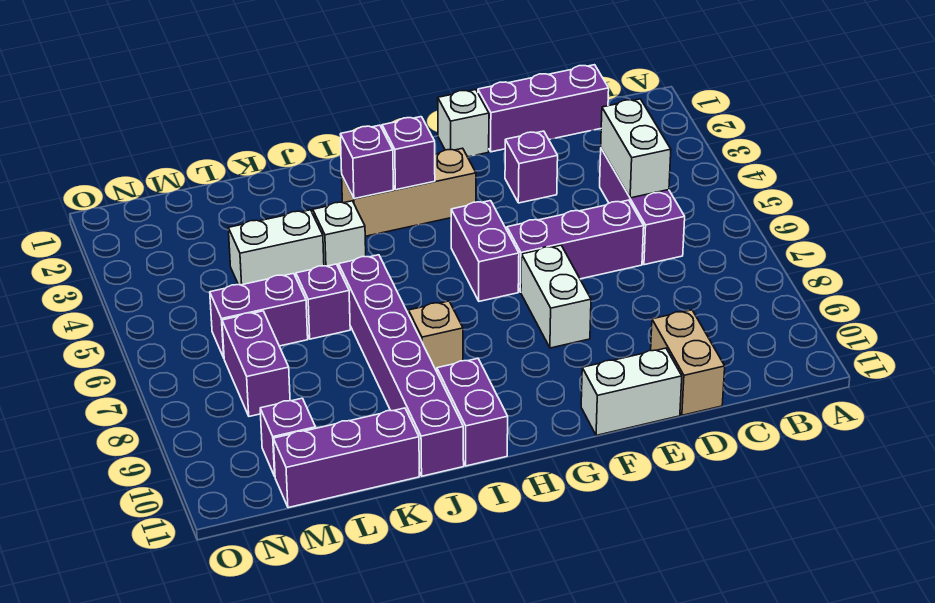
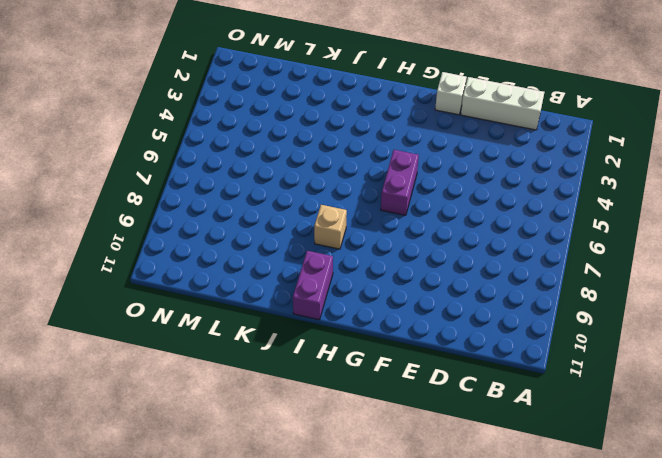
white brick C1:E1 level 1 -> purple brick C1:E1 level 1
none -> purple brick C4:C6 level 1
none -> purple brick D6:F6 level 1
none -> tan brick D10:D11 level 1

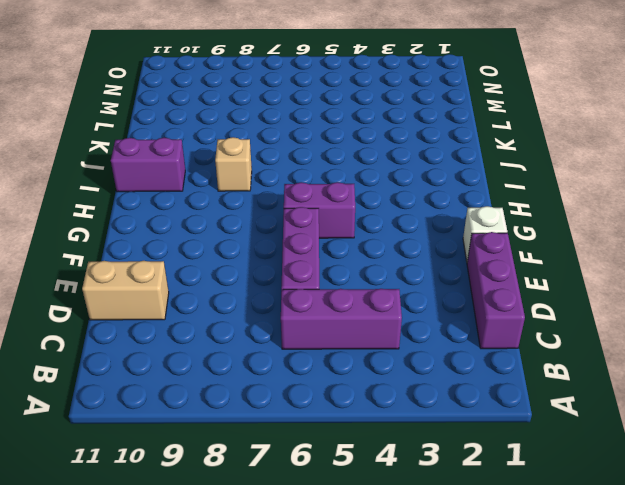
none -> purple brick E3 level 1
none -> white brick E11:F11 level 1
none -> white brick F7:F8 level 1

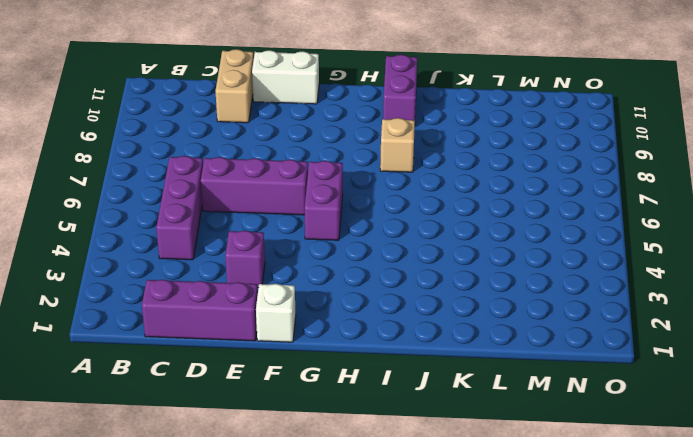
none -> white brick F7:F8 level 1
none -> tan brick G3:I3 level 1
none -> white brick J4 level 1

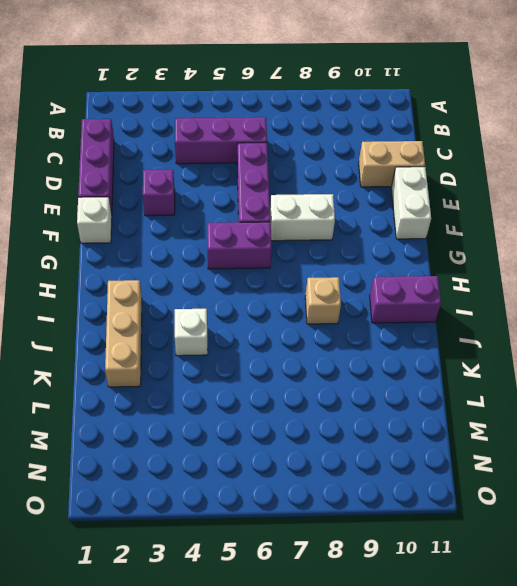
tan brick I2:K2 level 1 -> tan brick G3:I3 level 1
none -> purple brick J6:J11 level 1
none -> white brick K4:L4 level 1
none -> purple brick K6 level 1

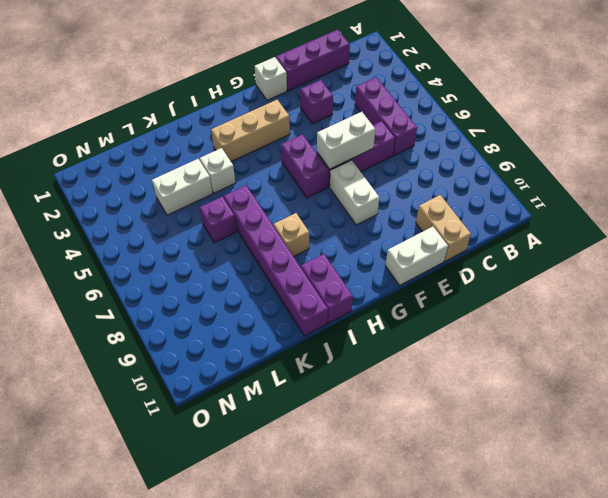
white brick E6:F6 level 2 -> white brick C4:C5 level 2
none -> purple brick K11:M11 level 1
none -> purple brick L6:M6 level 1
none -> purple brick M7:M8 level 1

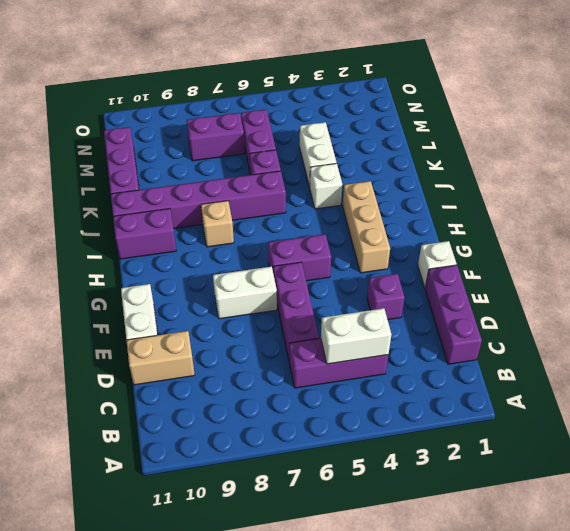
none -> purple brick M10 level 1
none -> purple brick H3 level 2
none -> purple brick I3 level 2

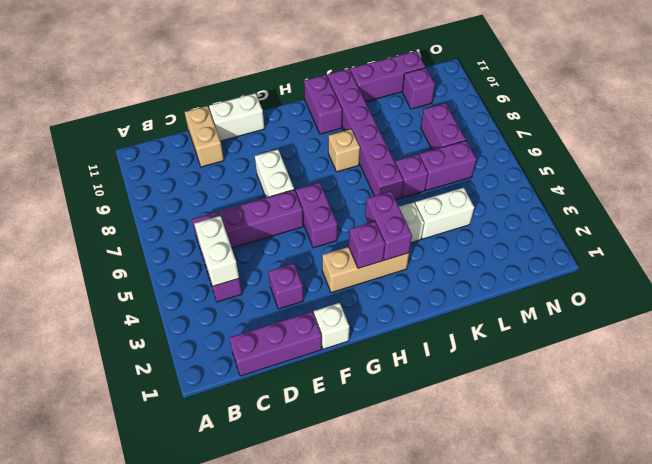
purple brick I3:I4 level 2 -> purple brick I3 level 2

